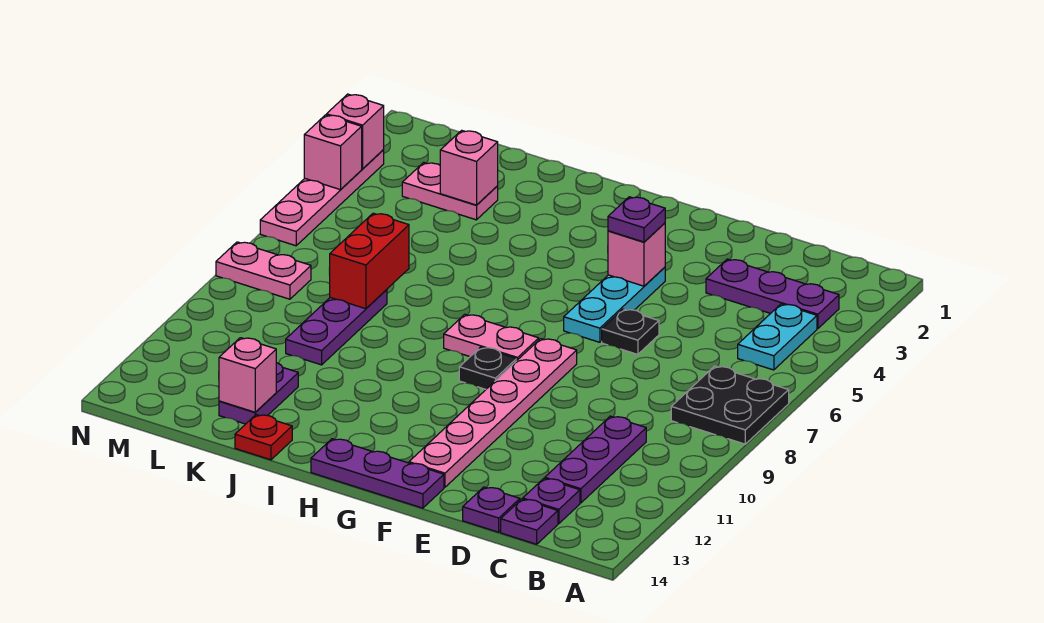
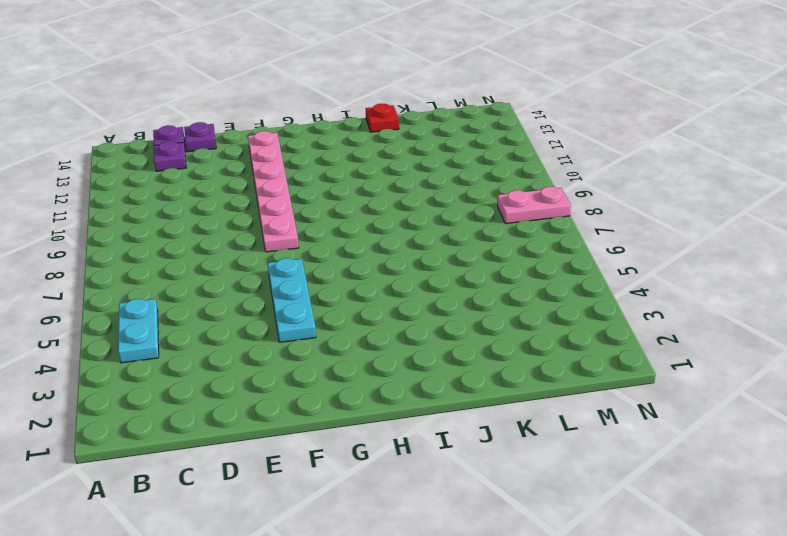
none -> black plate A7:B8 level 1
none -> purple plate B3:D3 level 1
none -> purple plate C10:C12 level 1

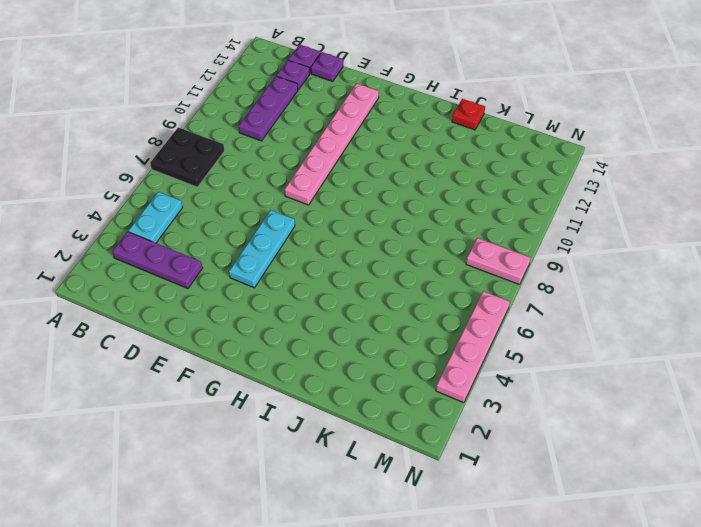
none -> black plate E6 level 1
none -> purple plate F14:H14 level 1
none -> pink plate G8:H8 level 1

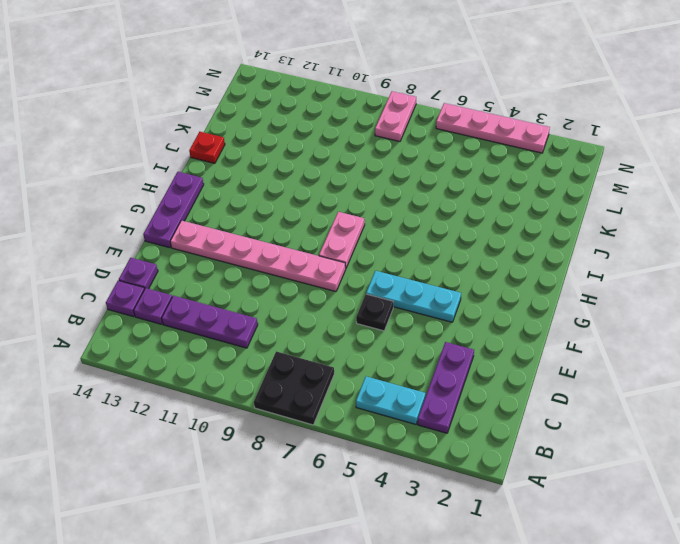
none -> black plate G9 level 1
none -> pink plate K3:L3 level 1
none -> purple plate K8:K10 level 1

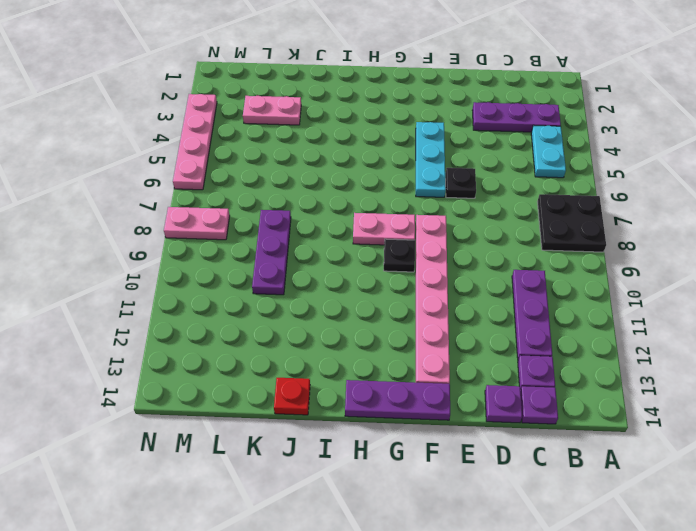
none -> purple plate K12:K13 level 1
none -> pink brick F4 level 2
none -> pink brick K3 level 2

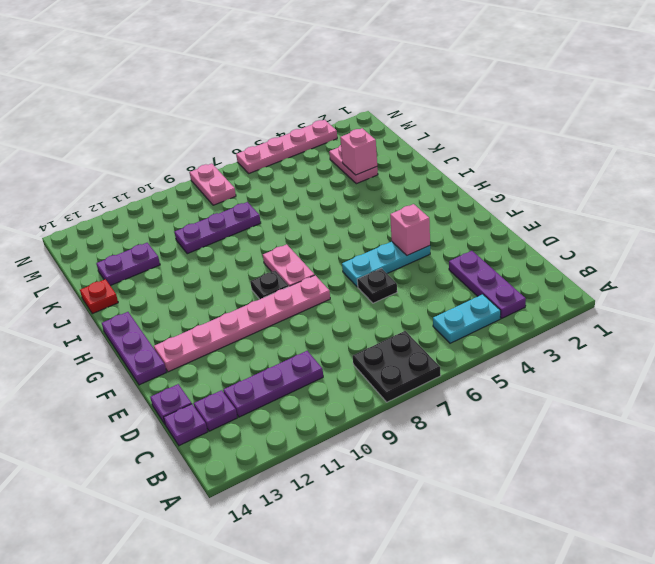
none -> red brick K7:K8 level 2
none -> pink brick K13 level 2
none -> pink brick N3 level 2

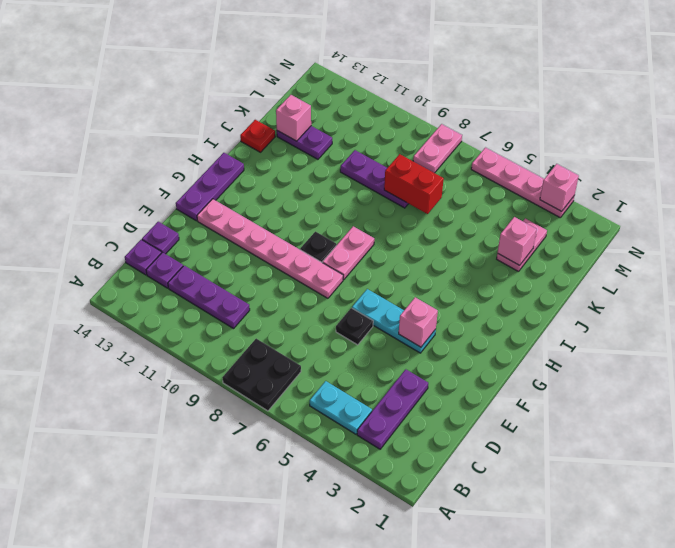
none -> pink brick N4 level 2
none -> purple plate F4 level 3

